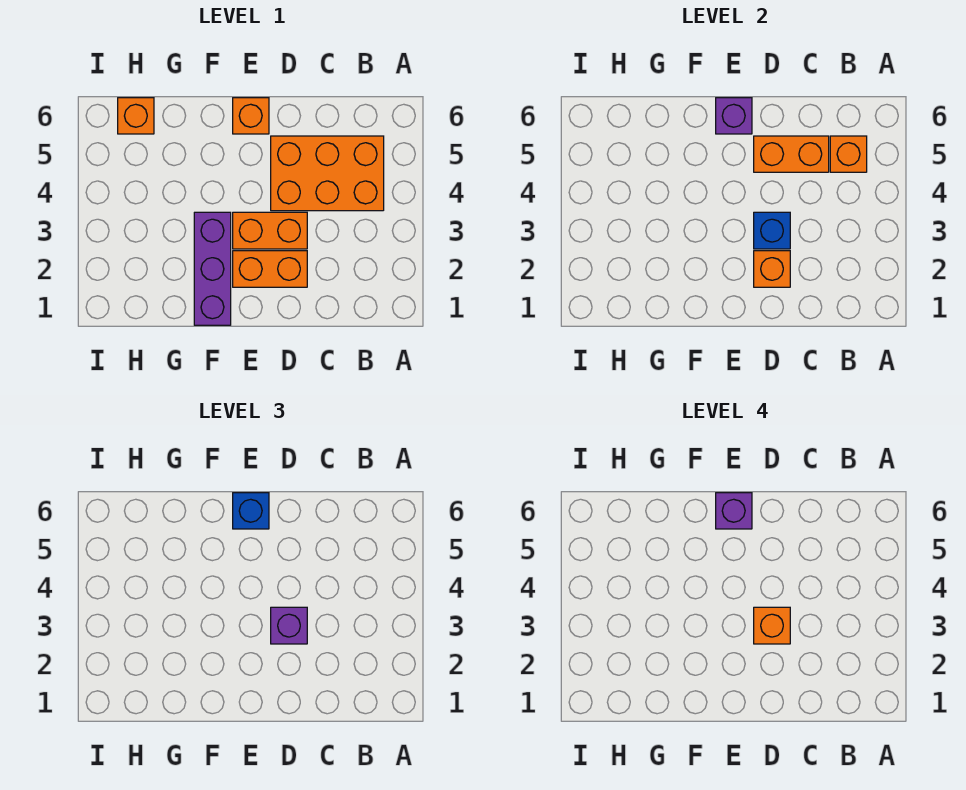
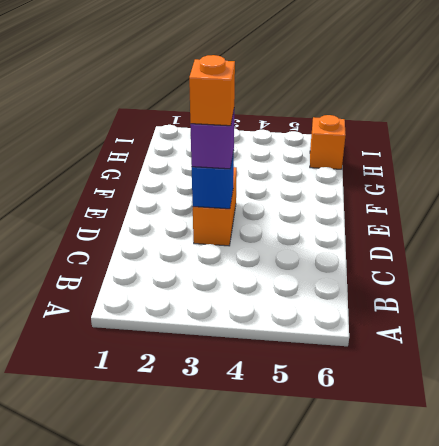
none -> orange brick B4:D5 level 1
none -> orange brick D2:E2 level 1
none -> orange brick E6 level 1

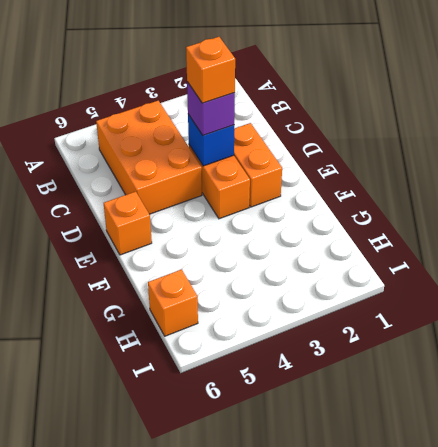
none -> purple brick F1:F3 level 1
none -> orange brick B5 level 2
none -> orange brick C5:D5 level 2

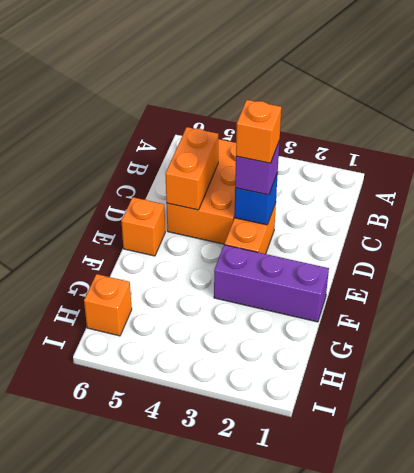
none -> orange brick D2:E2 level 1
none -> orange brick B5 level 2
none -> orange brick D2 level 2

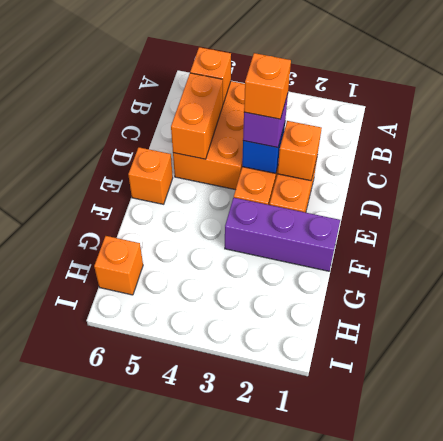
none -> purple brick E6 level 2
none -> blue brick E6 level 3
none -> purple brick E6 level 4

